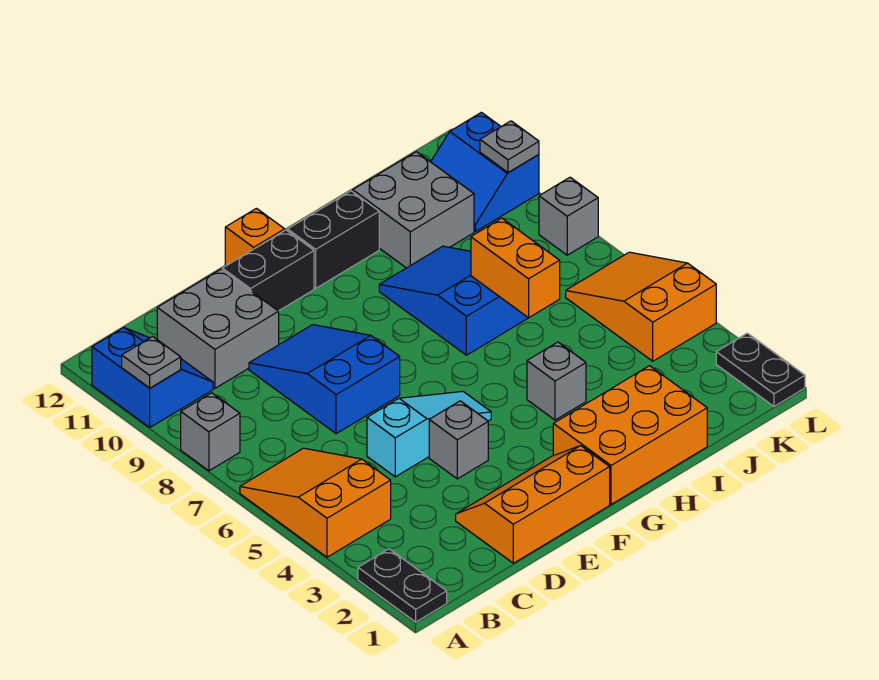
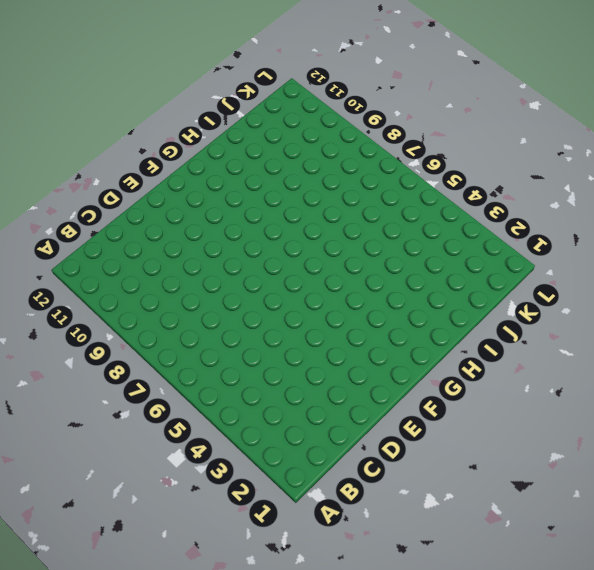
none -> black plate A1:A2 level 1
none -> orange slope A4:B6 level 1 top 4
none -> grey brick A8 level 1

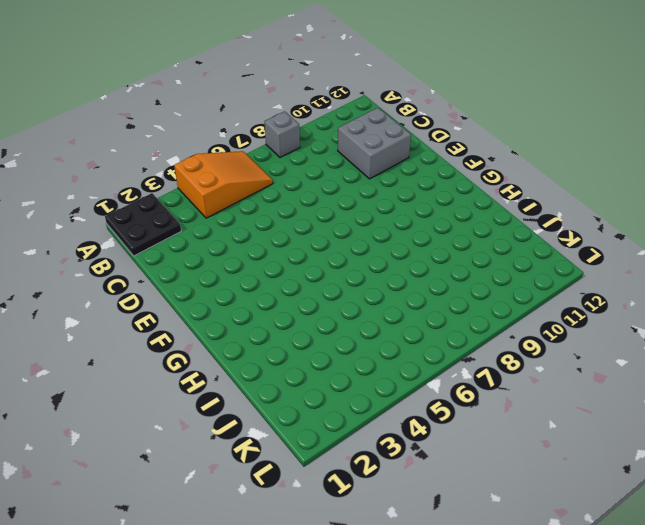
black plate A1:B2 level 1 -> black plate A1:A2 level 1
none -> blue slope A10:B11 level 1 top A
none -> orange slope D1:F2 level 1 top 1
none -> cyan slope D5:F5 level 1 top D

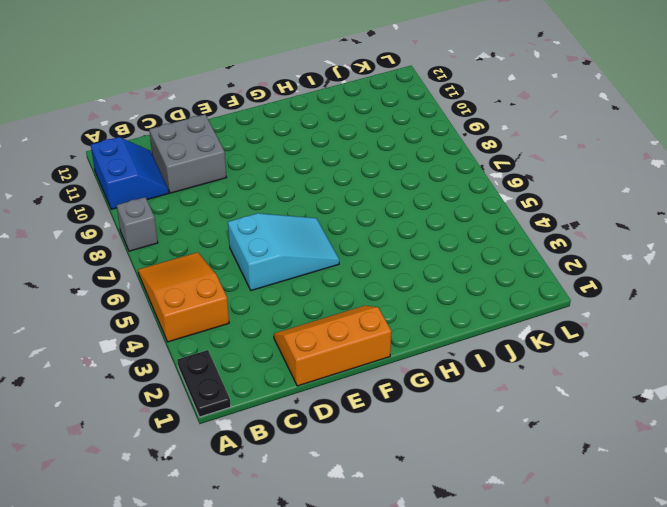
cyan slope D5:F6 level 1 top D -> cyan slope D5:F5 level 1 top D
none -> blue slope D7:E9 level 1 top 7
none -> grey brick E4 level 1
none -> black brick E11:F11 level 1

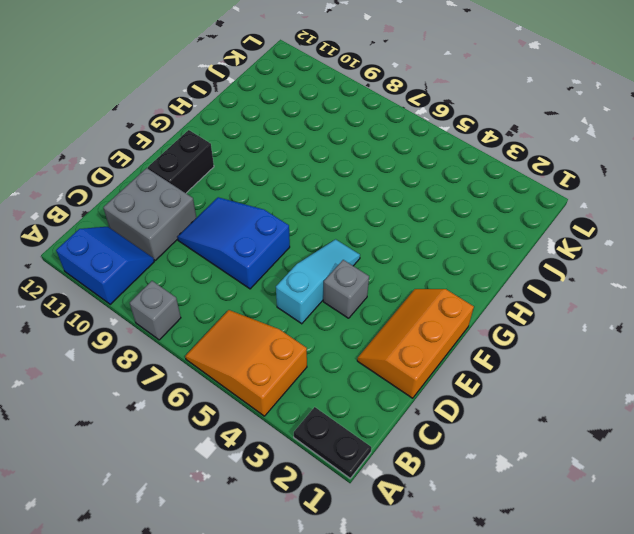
none -> orange brick F12 level 1
none -> orange brick G1:I2 level 1
none -> black brick G11:H11 level 1

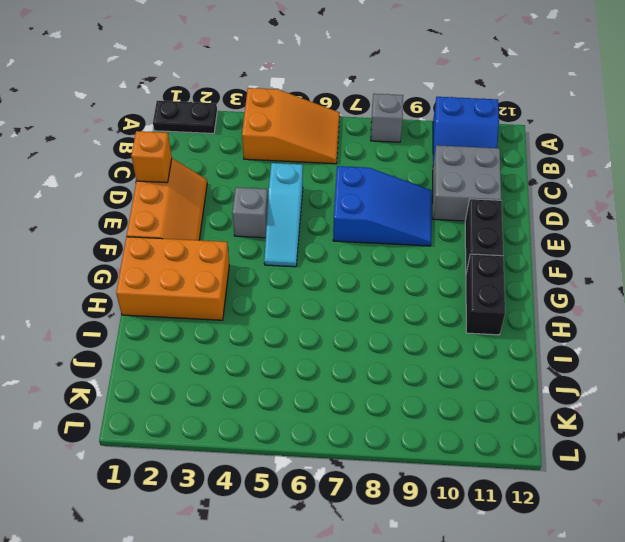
orange brick D1 level 2 -> orange brick F12 level 1
orange brick G1:H3 level 1 -> orange brick G1:I2 level 1
none -> grey brick H4 level 1
none -> blue slope H7:I9 level 1 top 7
none -> grey brick I10:J11 level 1

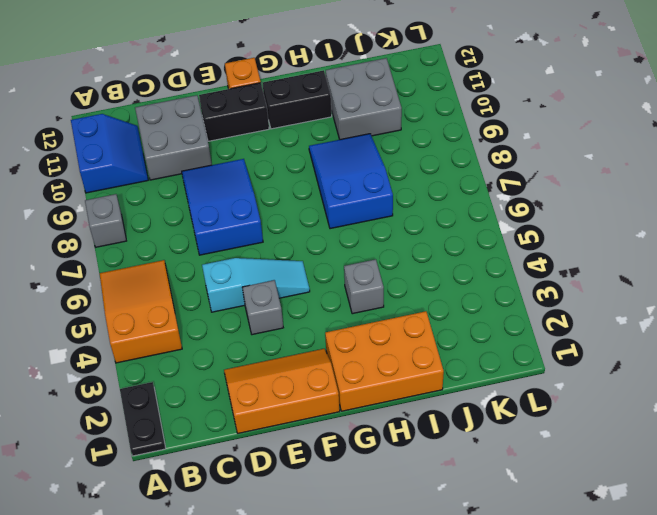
none -> orange slope K4:L6 level 1 top 4
none -> blue slope K10:L11 level 1 top L
none -> black plate L1:L2 level 1

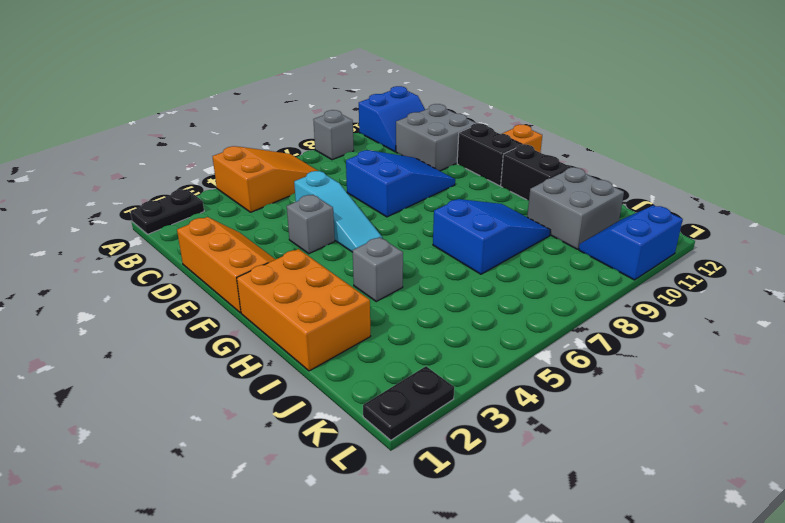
none -> orange slope K4:L6 level 1 top 4
none -> grey brick L8 level 1
none -> grey plate A10 level 2

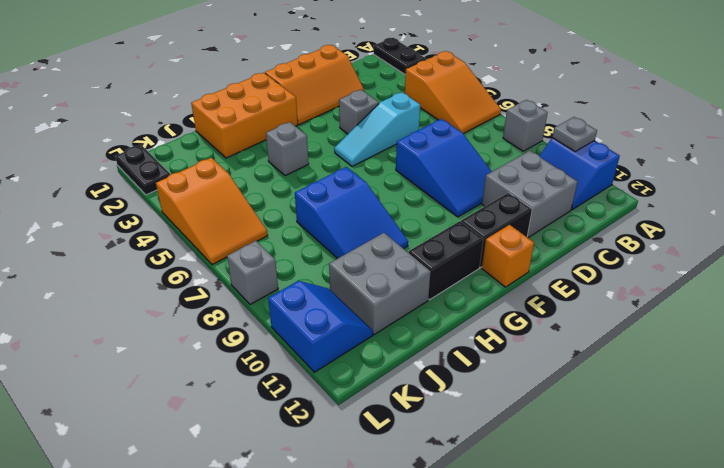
none -> orange brick I6:I7 level 2
none -> grey plate L10 level 2

